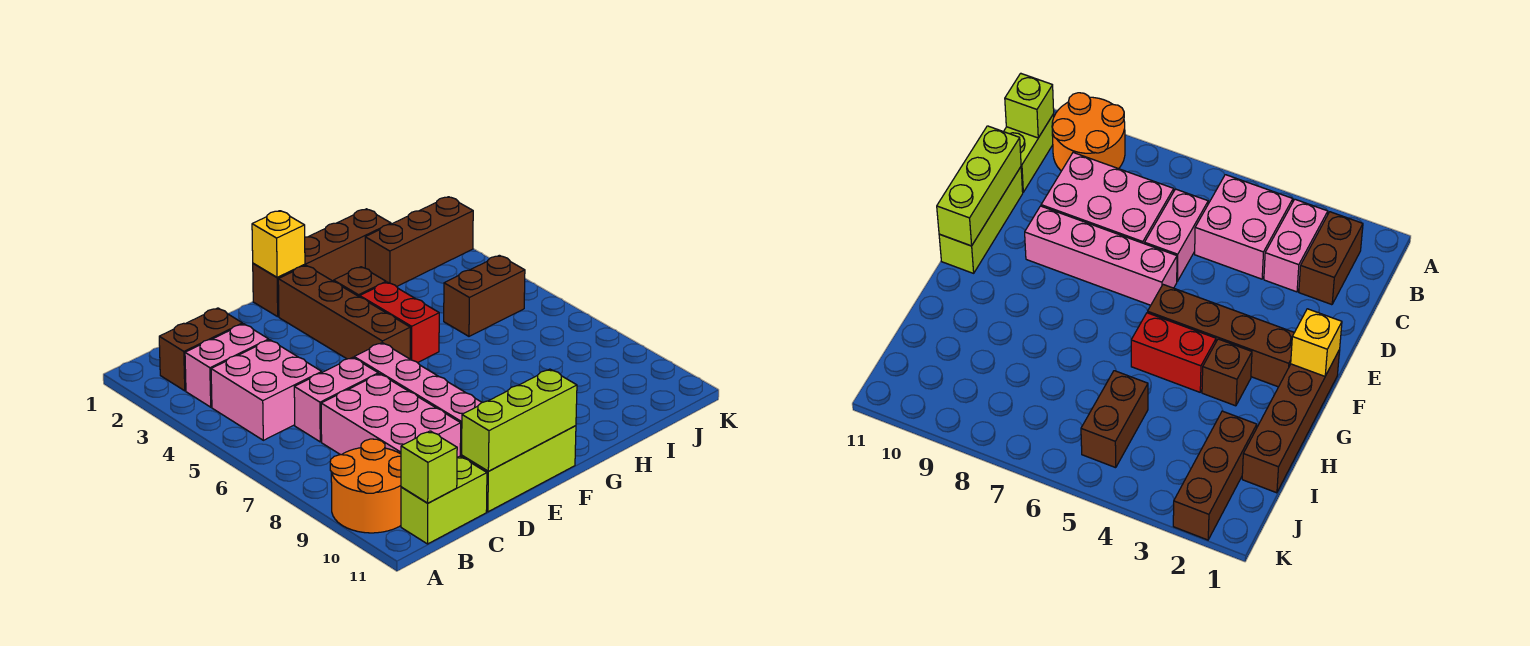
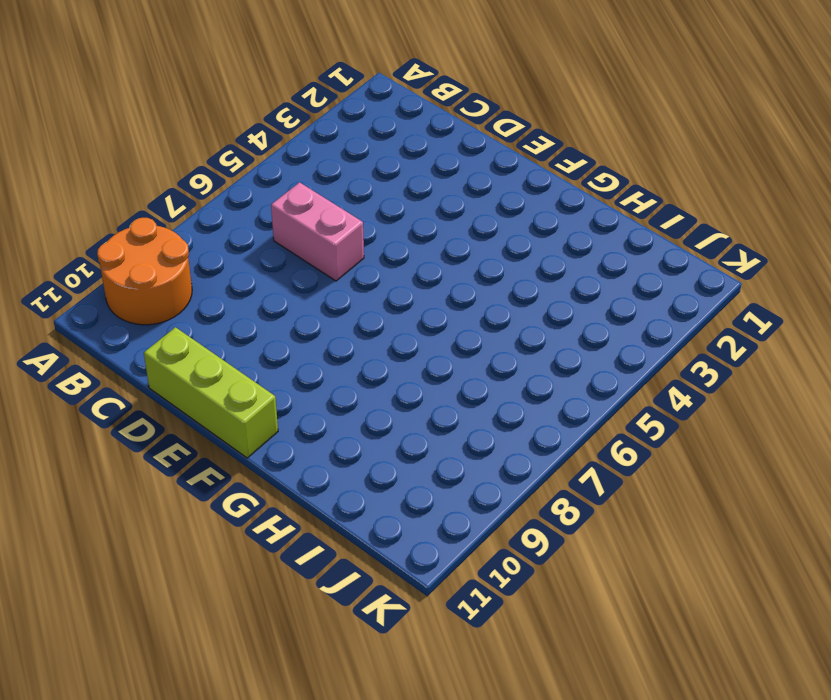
none -> brown brick B2:C2 level 1
none -> pink brick B3:C3 level 1
none -> pink brick B4:C5 level 1

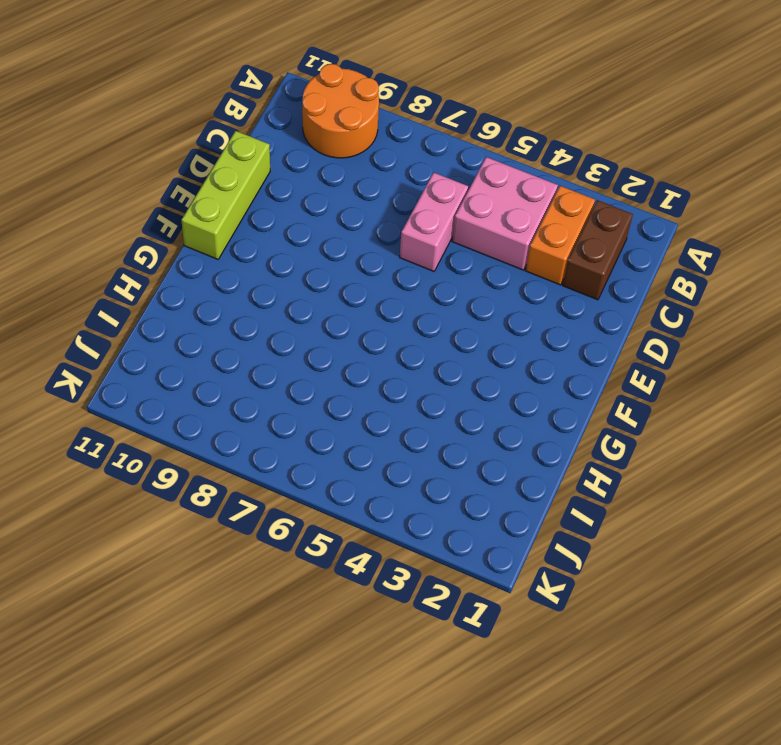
orange brick B3:C3 level 1 -> pink brick B3:C3 level 1
none -> lime brick B11:C11 level 1
none -> pink brick C7:D9 level 1
none -> pink brick E6:E9 level 1

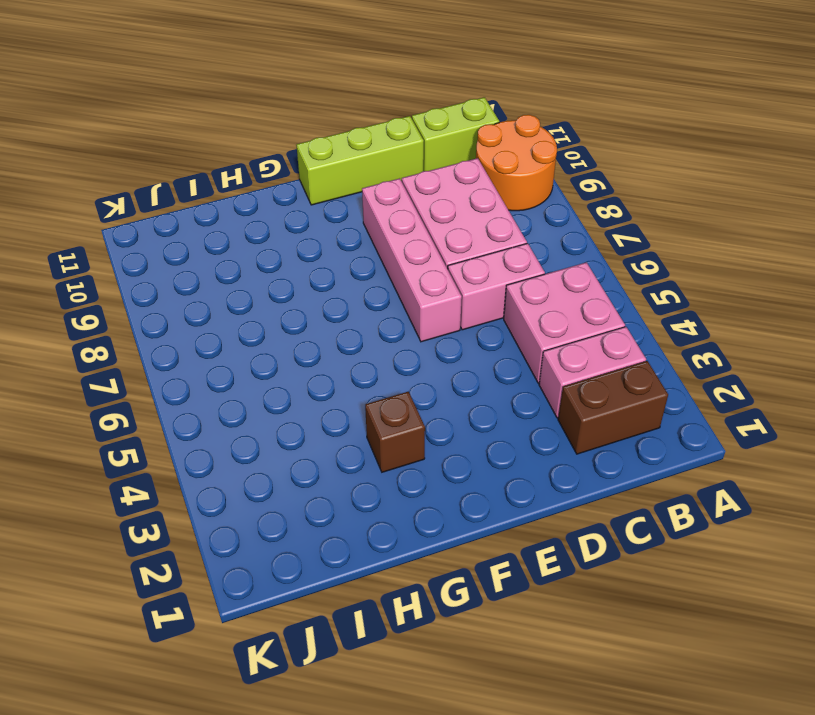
none -> brown brick F1:I1 level 1
none -> brown brick F2:F5 level 1
none -> red brick G4:G5 level 1

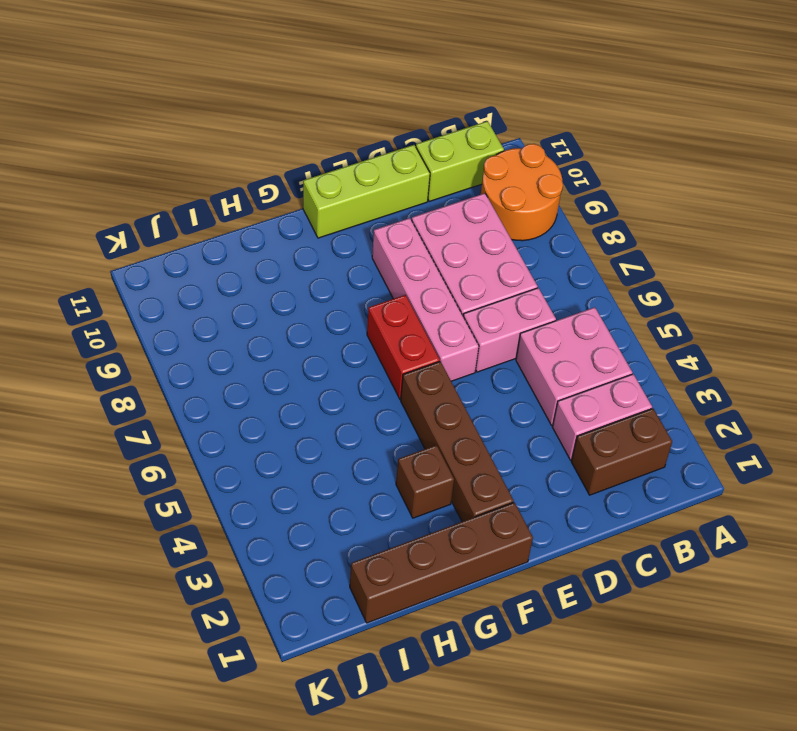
red brick F6:F7 level 1 -> red brick G4:G5 level 1
none -> brown brick I2:K2 level 1
none -> brown brick I5:J5 level 1
none -> lime brick B11 level 2

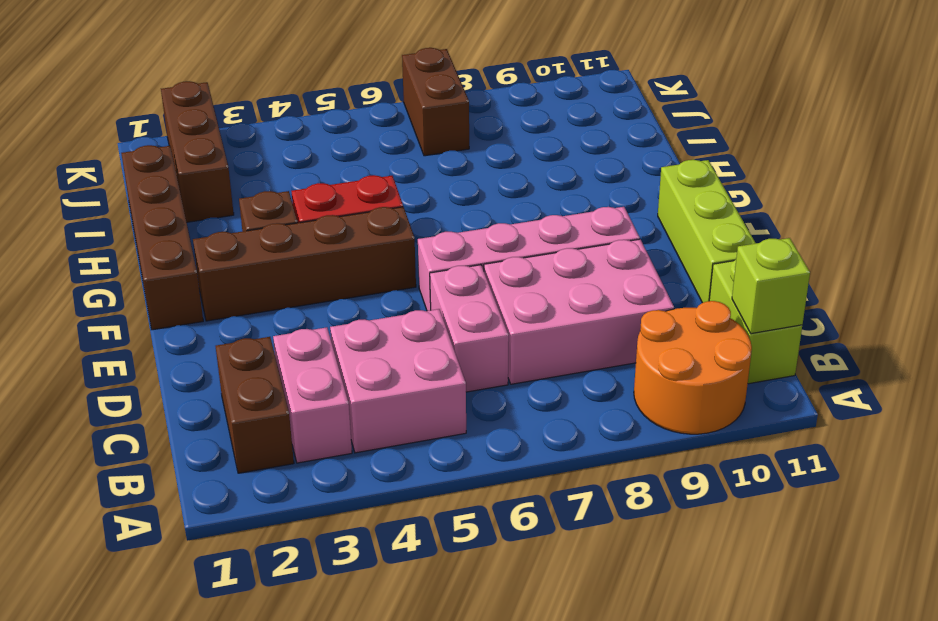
brown brick J7:K7 level 1 -> brown brick I5:J5 level 1
none -> lime brick D11:F11 level 2
none -> yellow brick F1 level 2

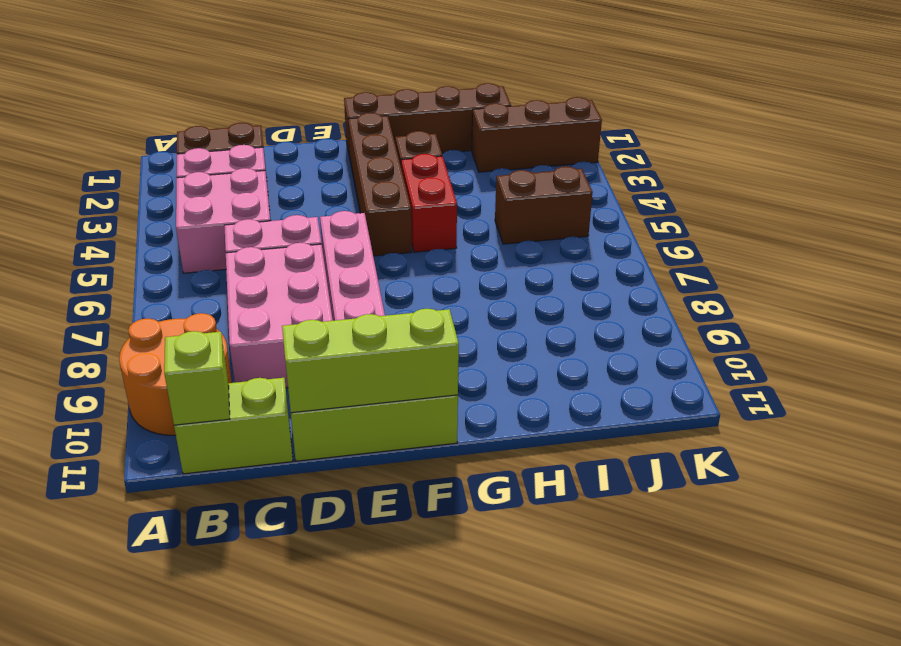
none -> yellow brick F1 level 2

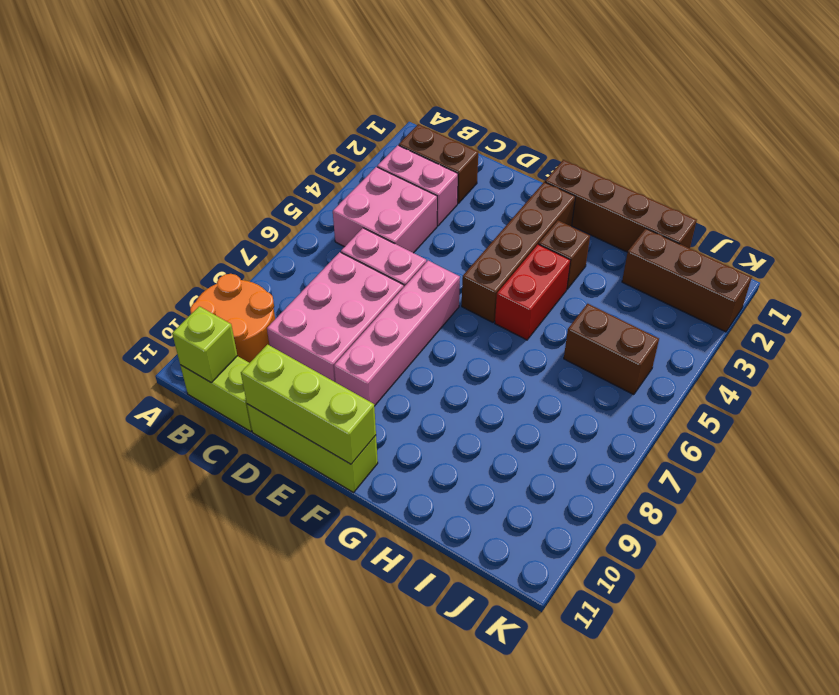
none -> yellow brick F1 level 2

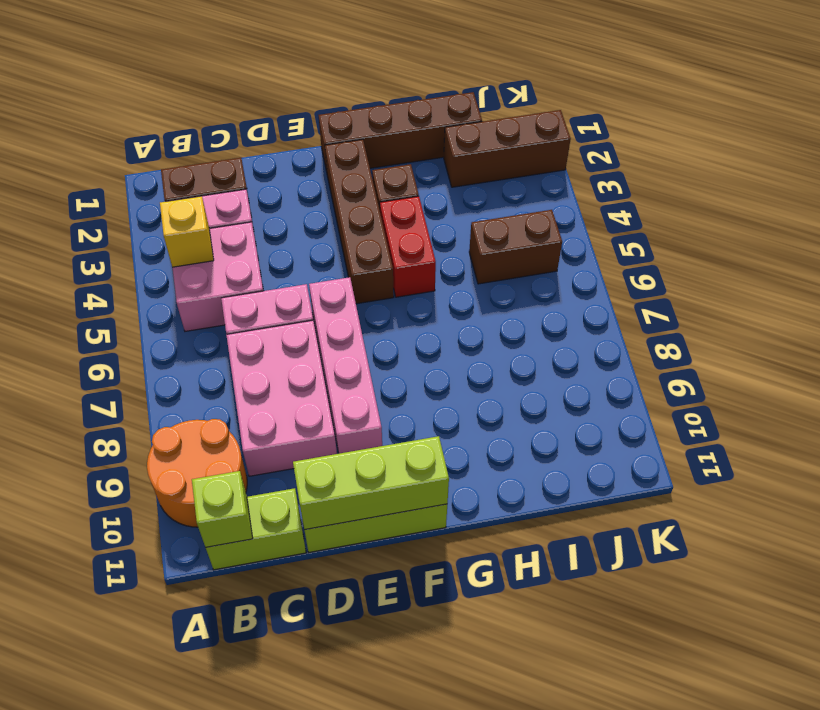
yellow brick B4 level 2 -> yellow brick F1 level 2

